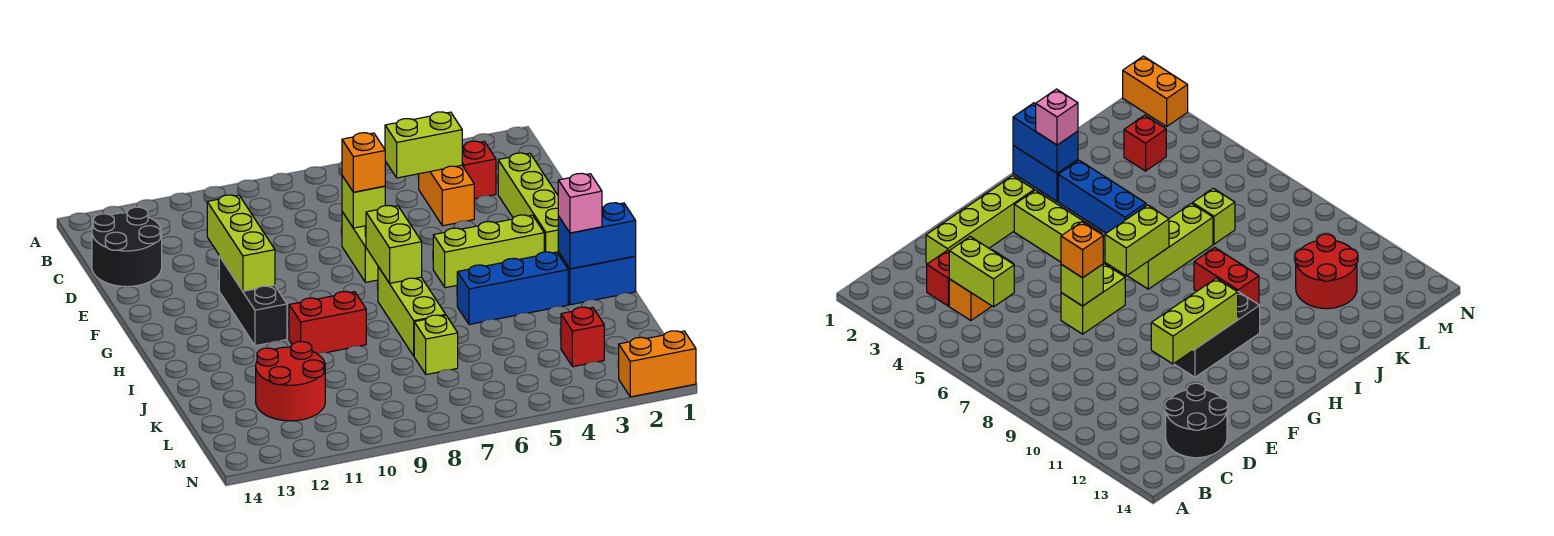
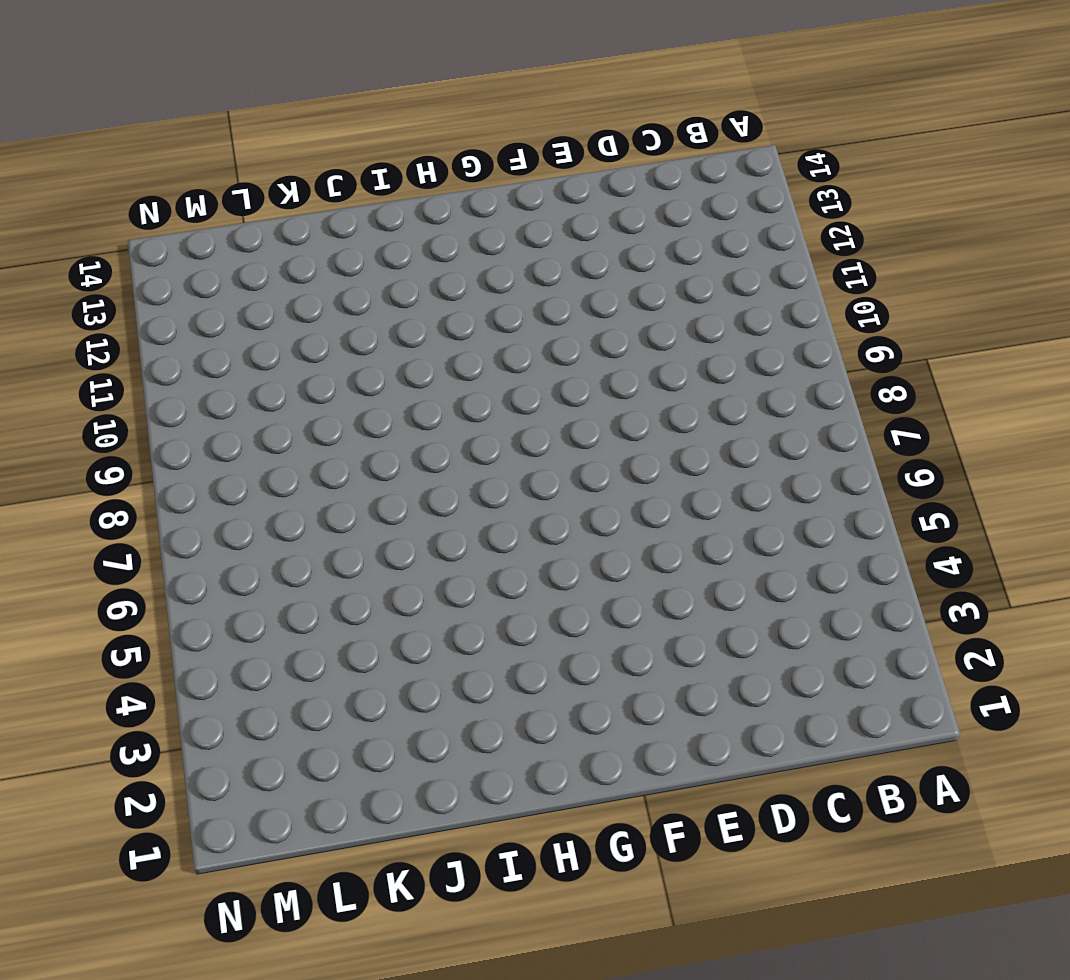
none -> red brick C3 level 1
none -> orange brick C4:D4 level 1
none -> black round brick C13:D14 level 1

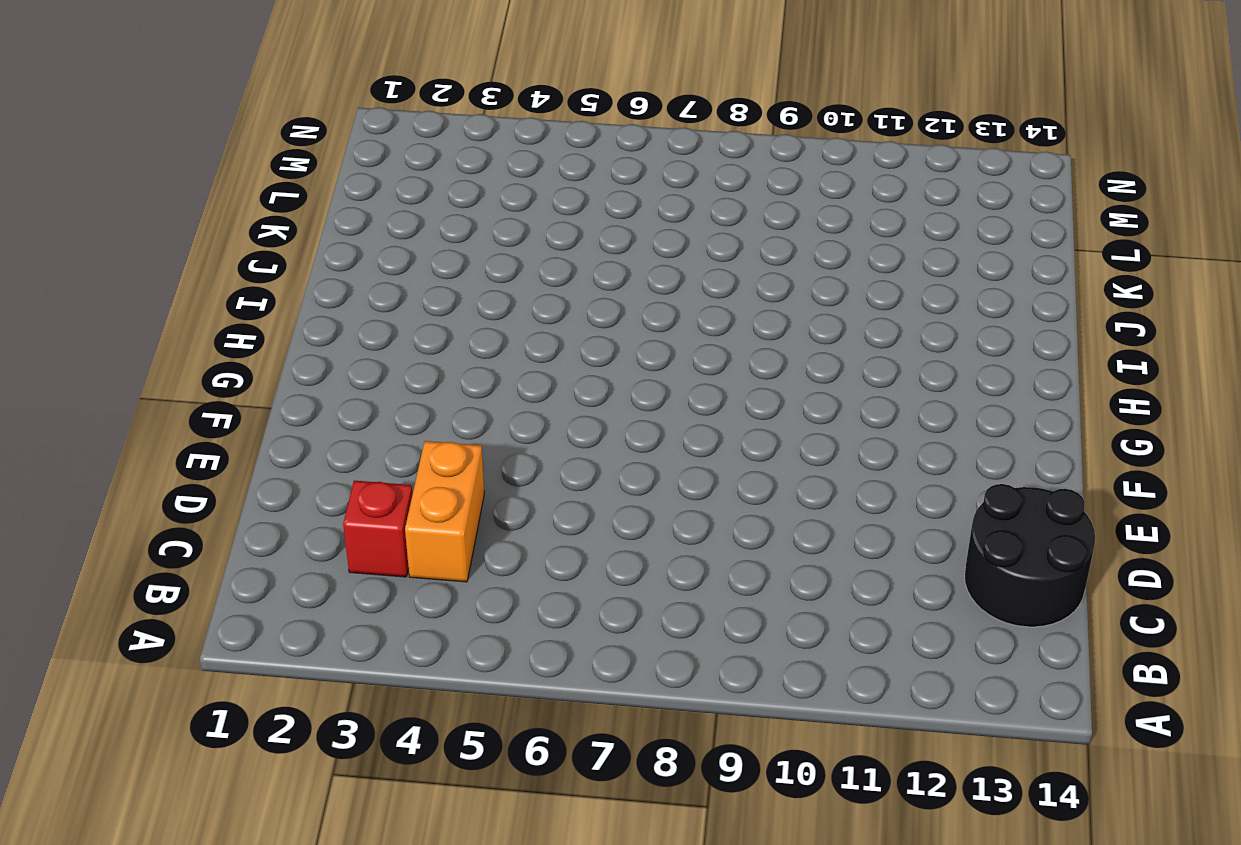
none -> lime brick D2:G2 level 1
none -> lime brick E7:F7 level 1
none -> black brick F11:H11 level 1

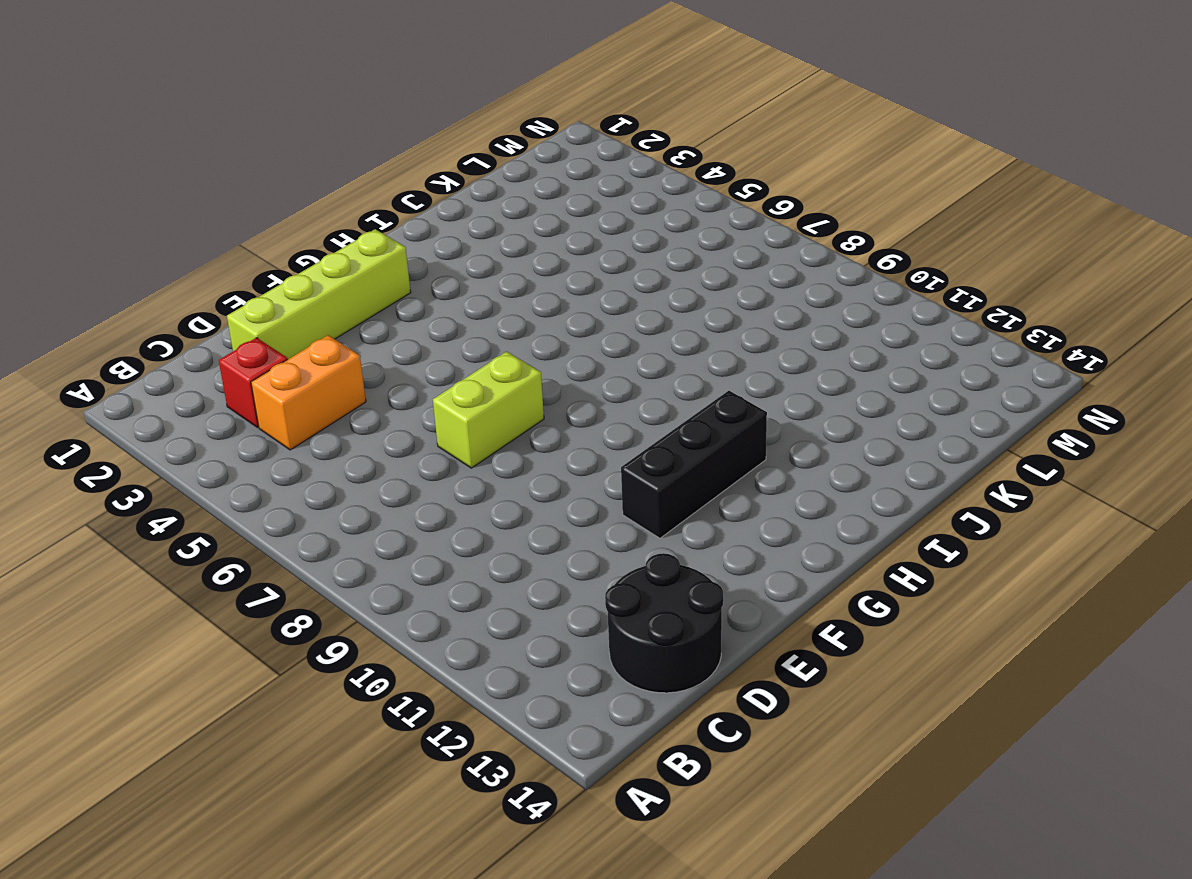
none -> lime brick G3:G5 level 1
none -> lime brick H7:J7 level 1
none -> blue brick I1:I2 level 1

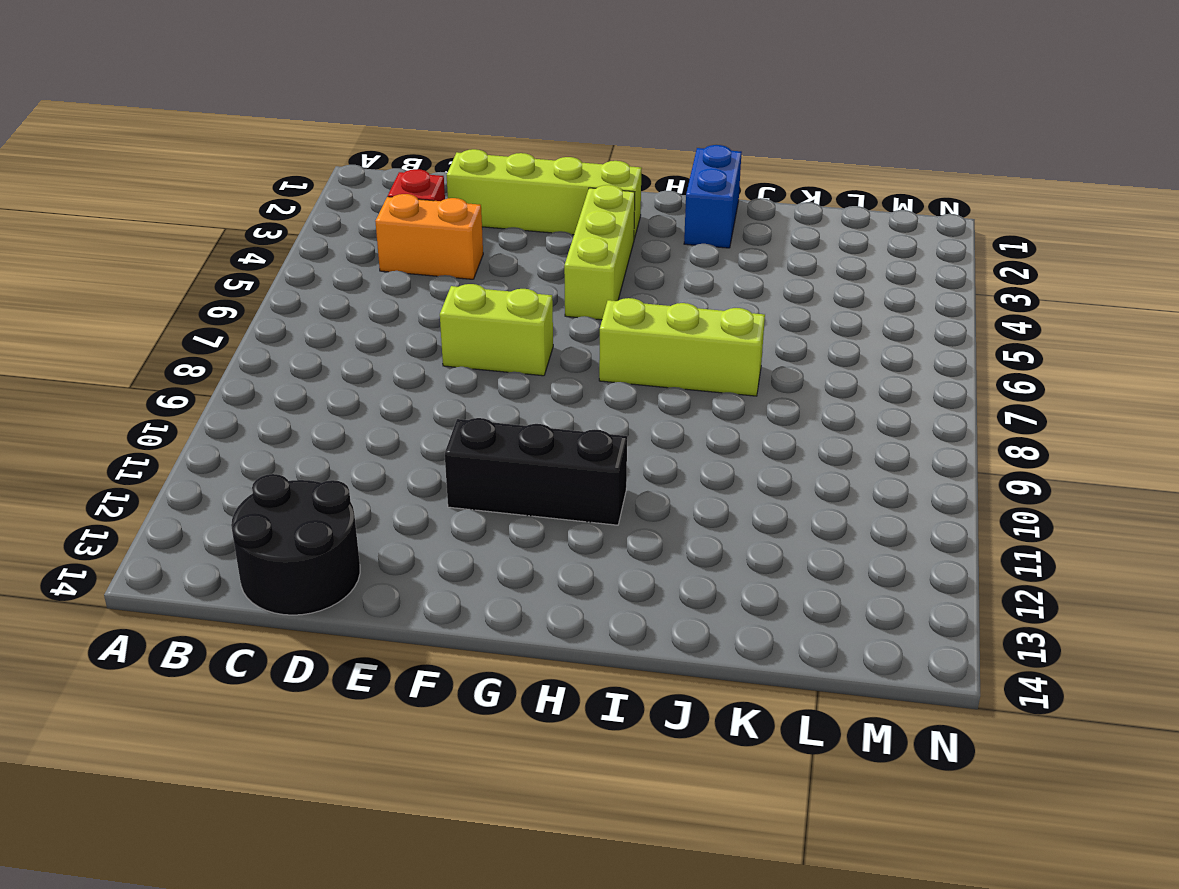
none -> blue brick I3:I5 level 1
none -> red brick I9:I10 level 1
none -> lime brick K7 level 1

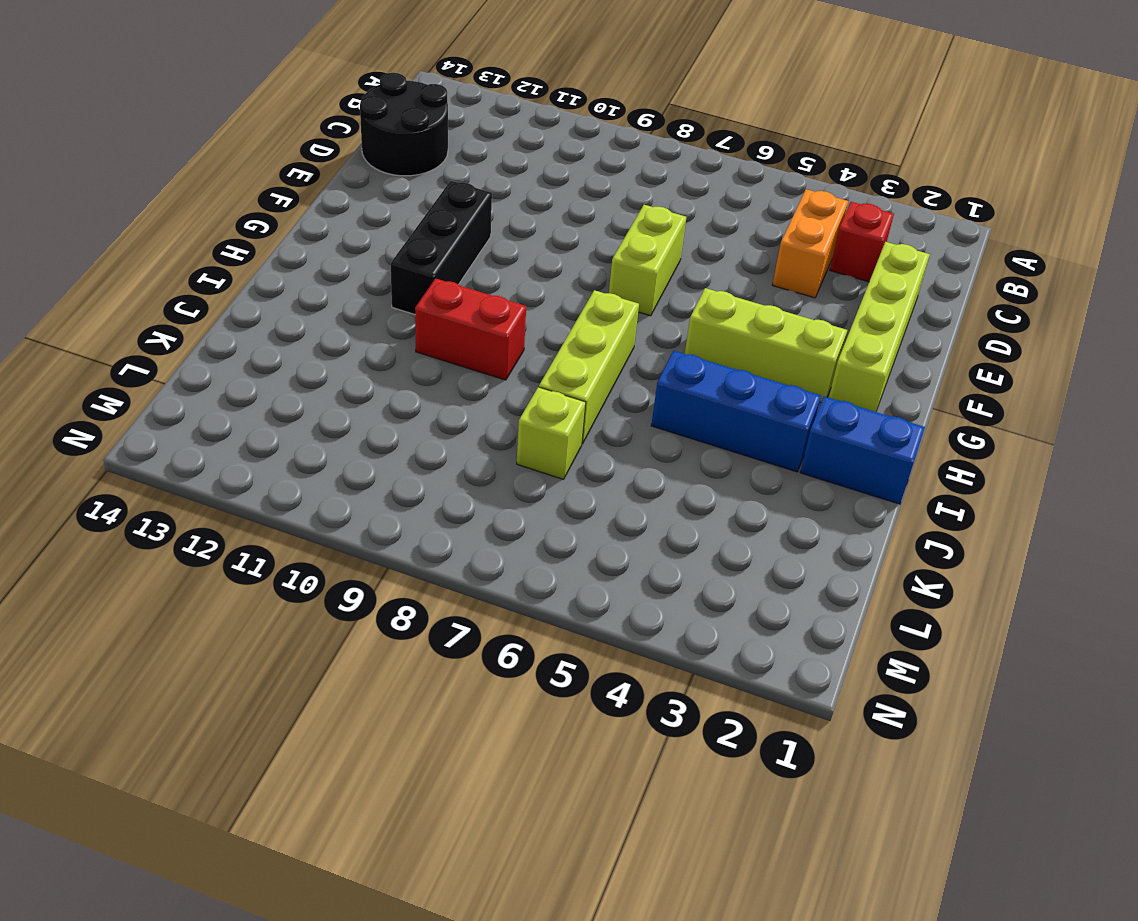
none -> red round brick K11:L12 level 1
none -> red brick L3 level 1
none -> orange brick N1:N2 level 1

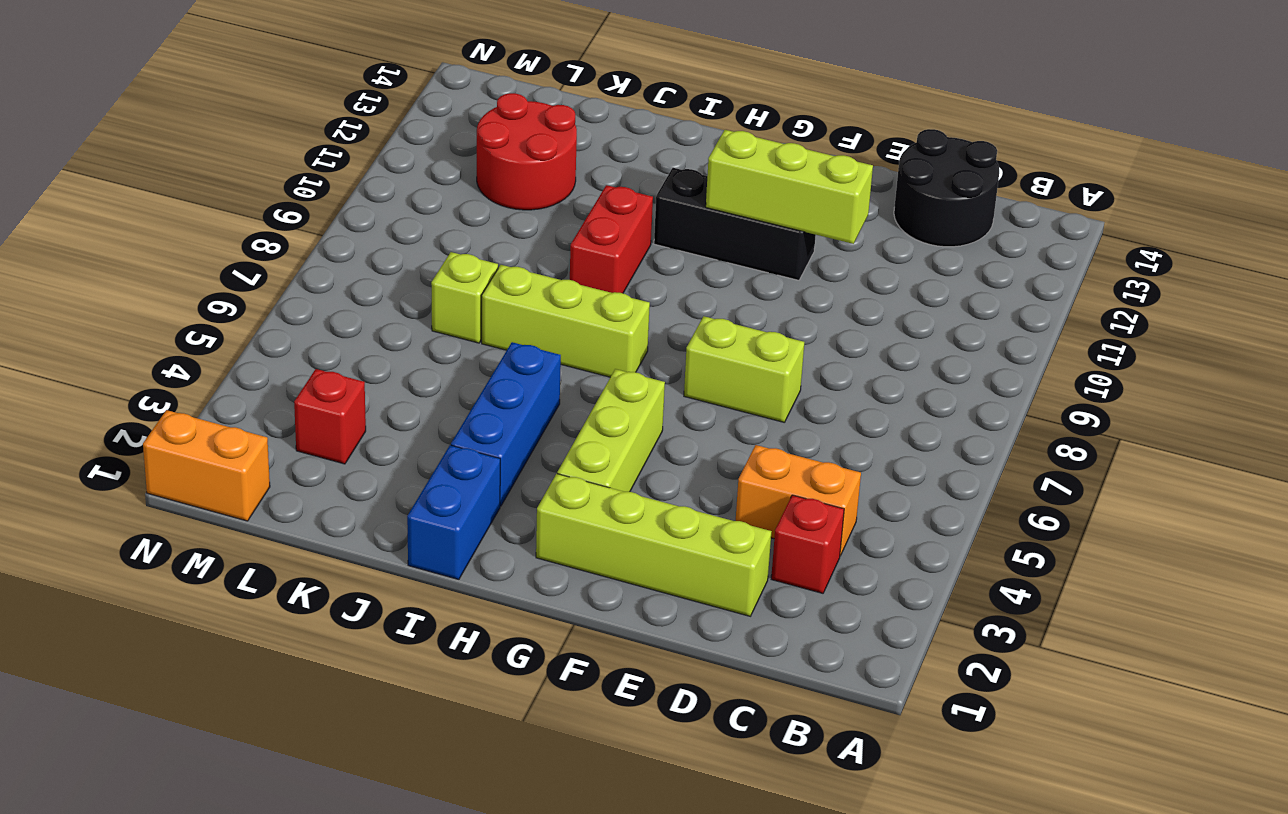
orange brick M1:N1 level 1 -> orange brick N1:N2 level 1
none -> lime brick C4:C5 level 2
none -> lime brick E7 level 2
none -> lime brick G7:H7 level 2

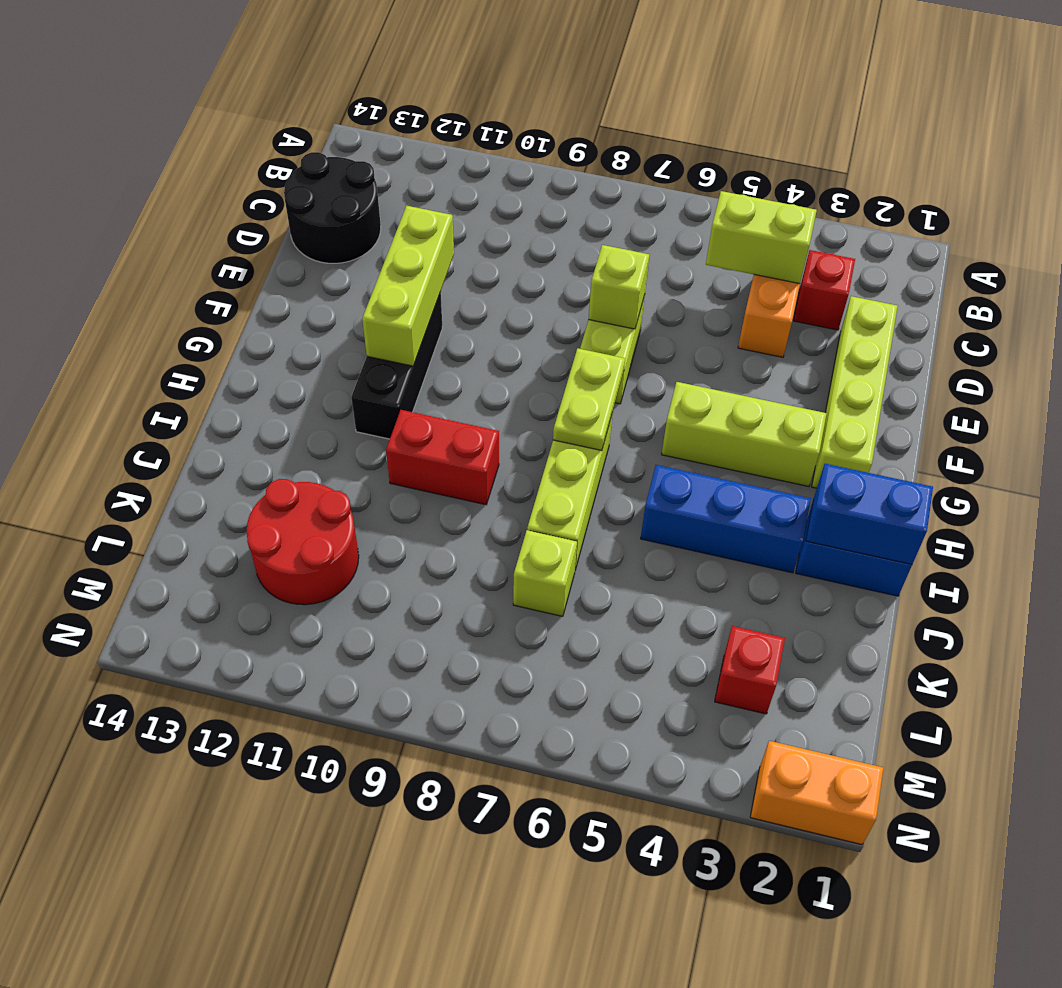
lime plate G7:H7 level 2 -> lime brick G7:H7 level 2
none -> orange brick E7 level 3
none -> pink brick I2 level 3

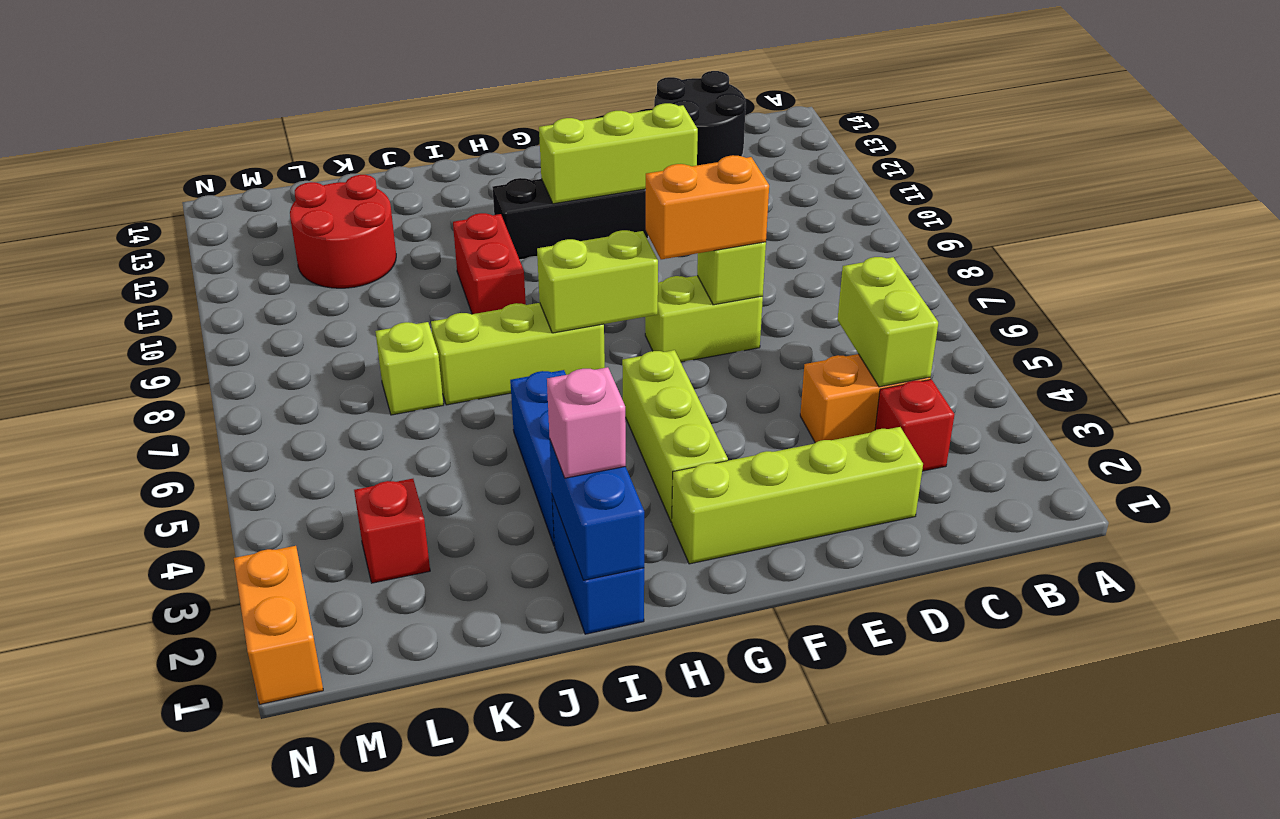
orange brick E7:F7 level 3 -> orange brick E7 level 3

